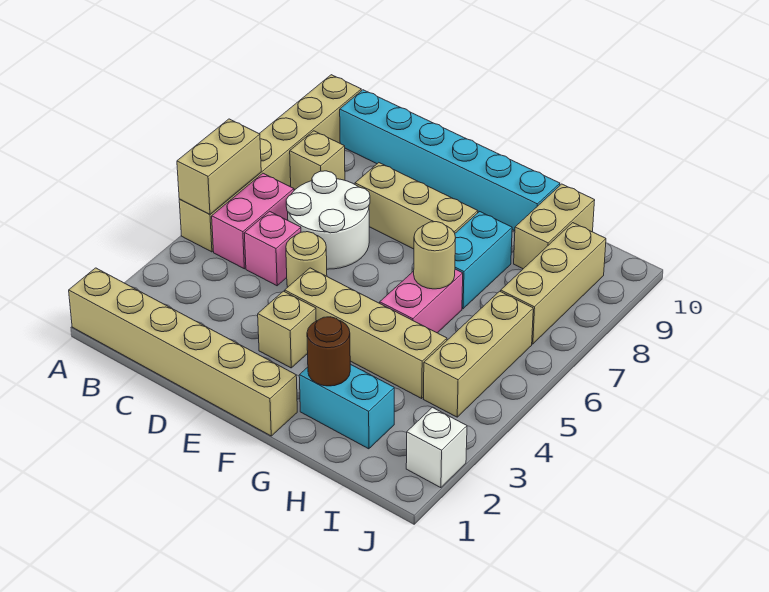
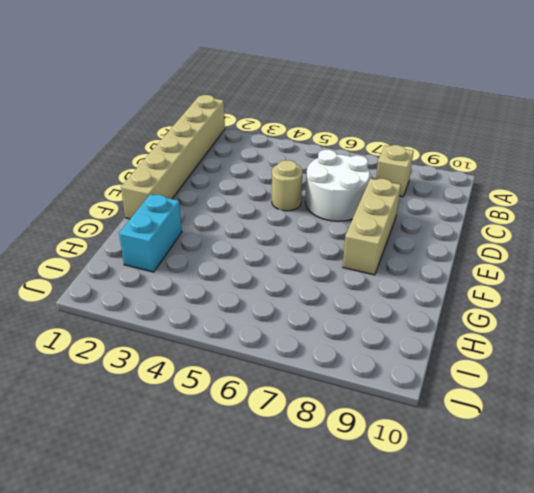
none -> tan brick A5:A10 level 1
none -> pink brick B5:B6 level 1
none -> cyan brick B10:G10 level 1

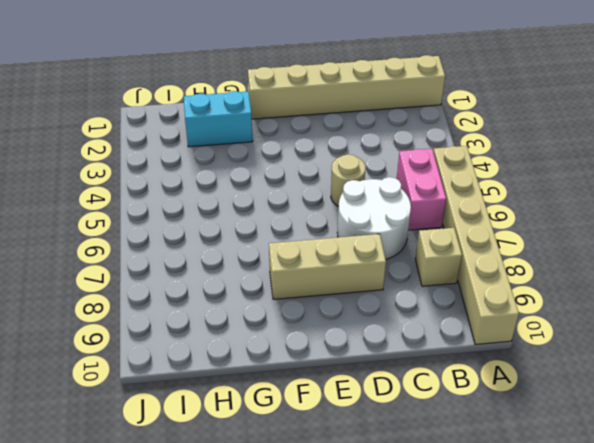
none -> cyan brick B10:G10 level 1
none -> pink brick C5 level 1
none -> tan brick E3 level 1

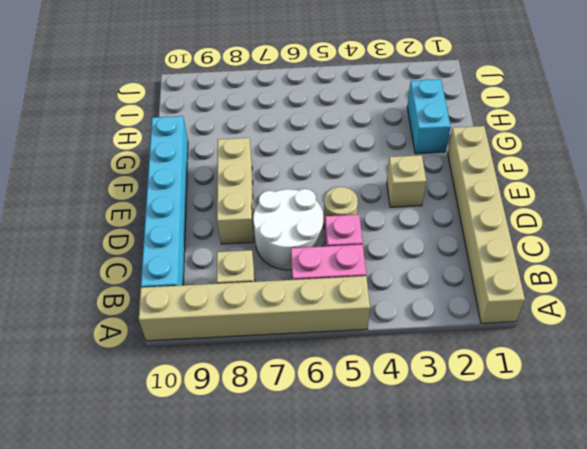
none -> tan brick E4:H4 level 1
none -> pink brick G5:G6 level 1
none -> cyan brick G7:G8 level 1

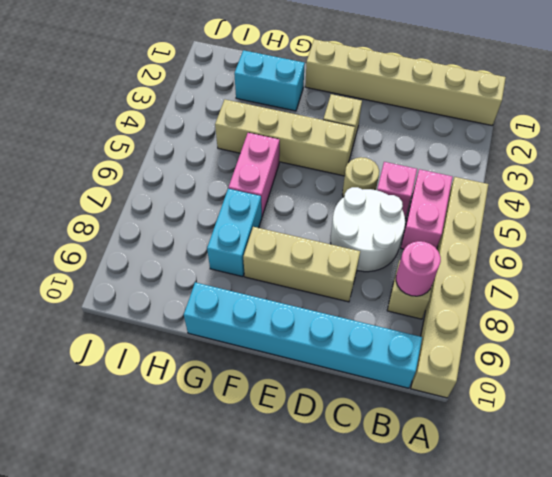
pink round brick B8 level 2 -> none
none -> tan brick H9:H10 level 1
none -> tan brick I4:I6 level 1
none -> tan brick I7:I9 level 1

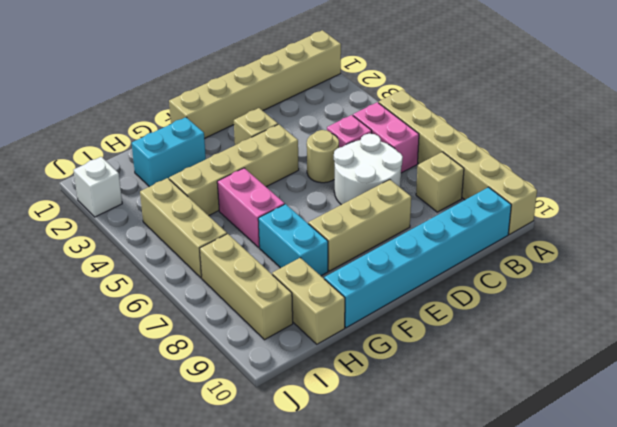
none -> tan brick A5:A6 level 2
none -> brown round brick G2 level 2
none -> tan round brick G6 level 2

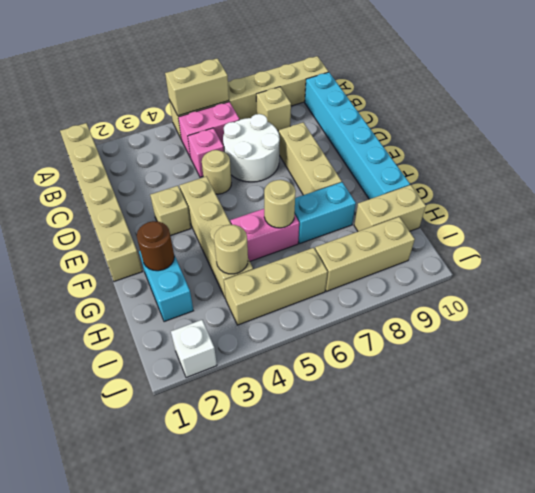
tan round brick H4 level 2 -> none

